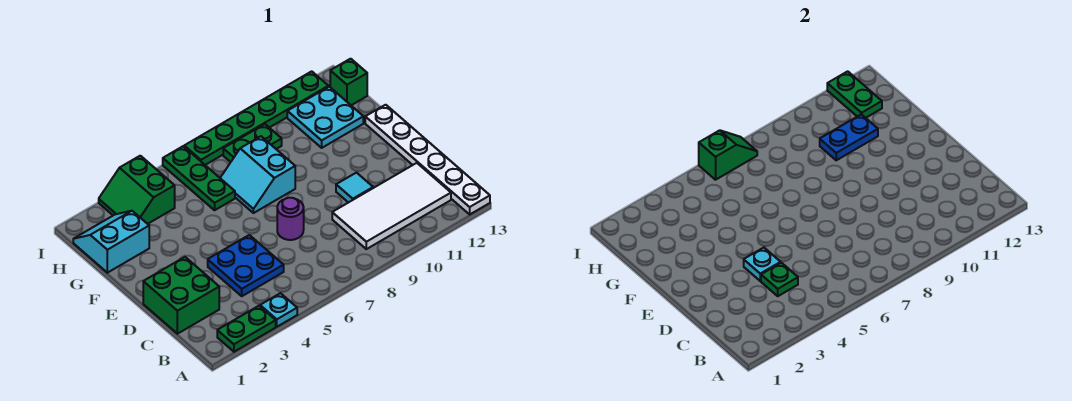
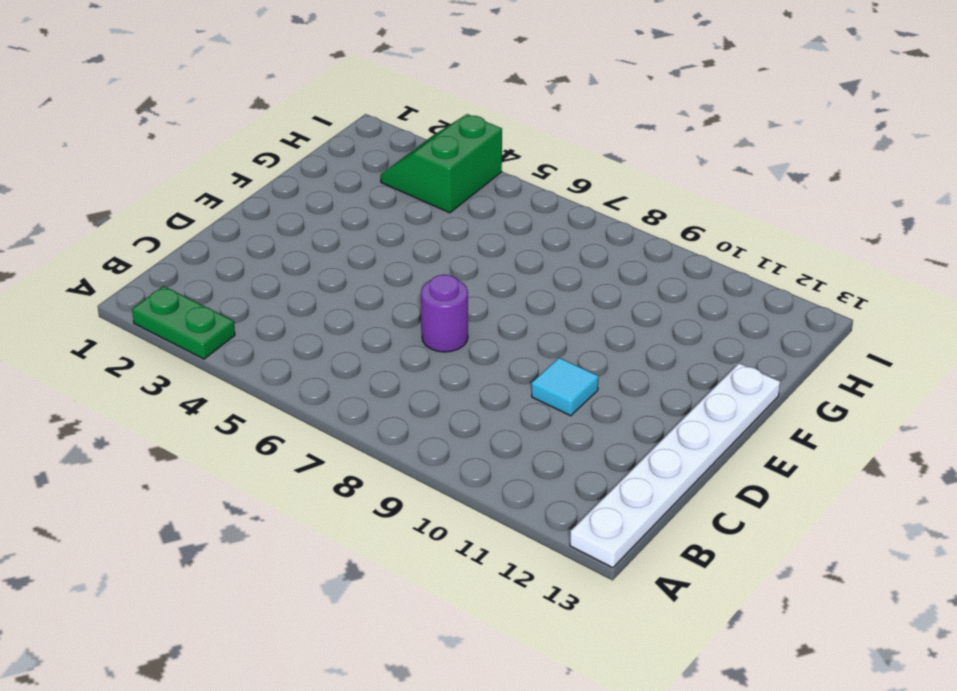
none -> cyan plate A4 level 1
none -> white tile B9:C12 level 1
none -> green brick C1:D2 level 1

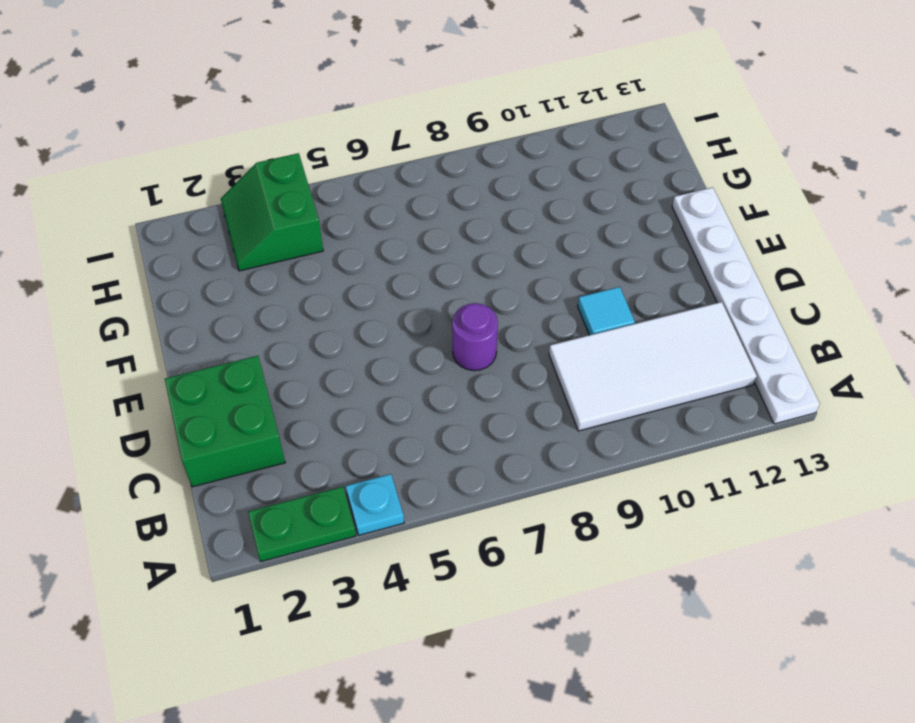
none -> blue plate C4:D5 level 1
none -> cyan slope F7:G8 level 1 top 8
none -> cyan slope G1:H2 level 1 top G

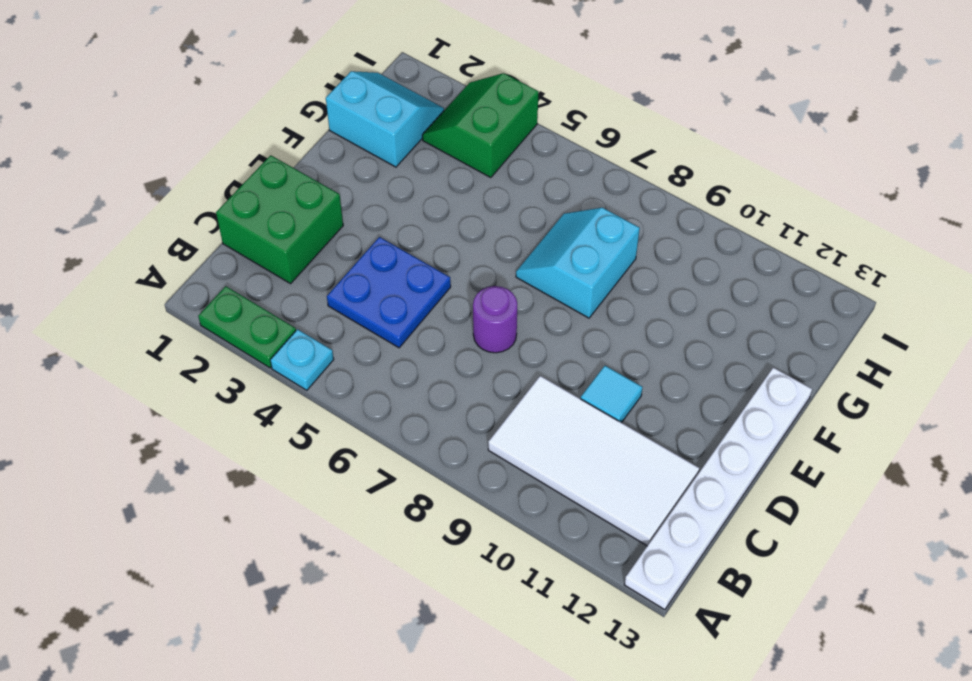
none -> green plate G6:I6 level 1
none -> cyan plate G11:H12 level 1
none -> green plate H8:H9 level 1

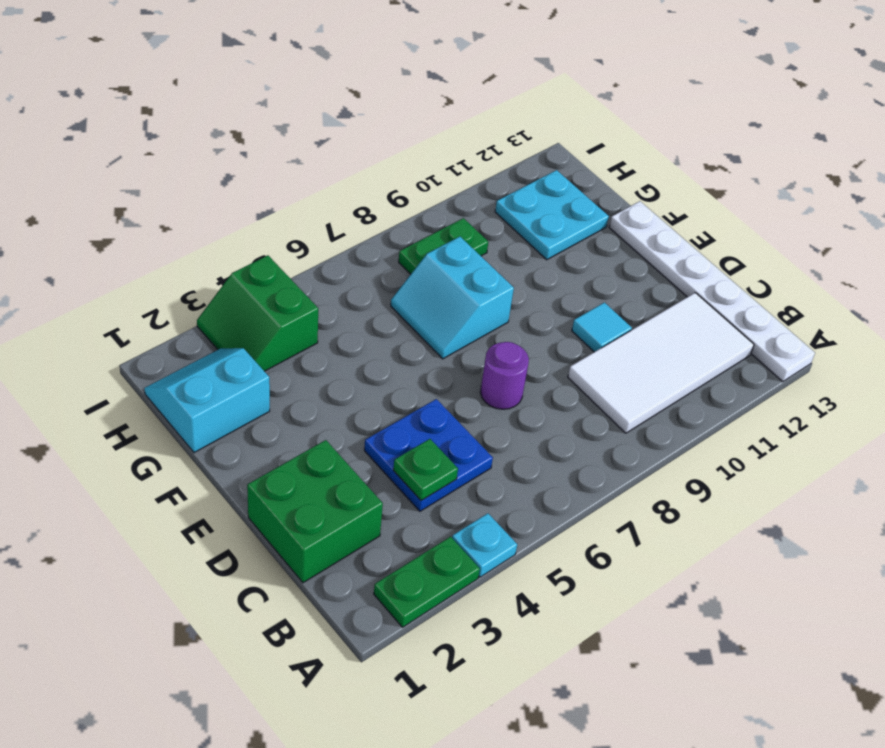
none -> green plate G6:I6 level 1
none -> green brick H13 level 1
none -> green plate I7:I12 level 1

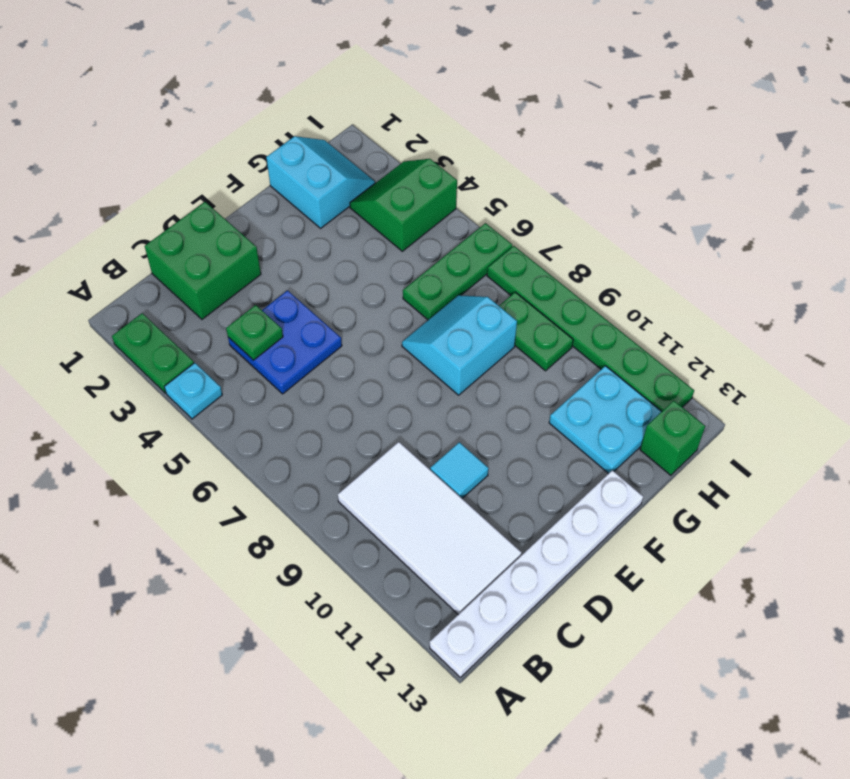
none -> purple round brick D7 level 1
none -> cyan plate D4 level 2
none -> blue plate G10:G11 level 2

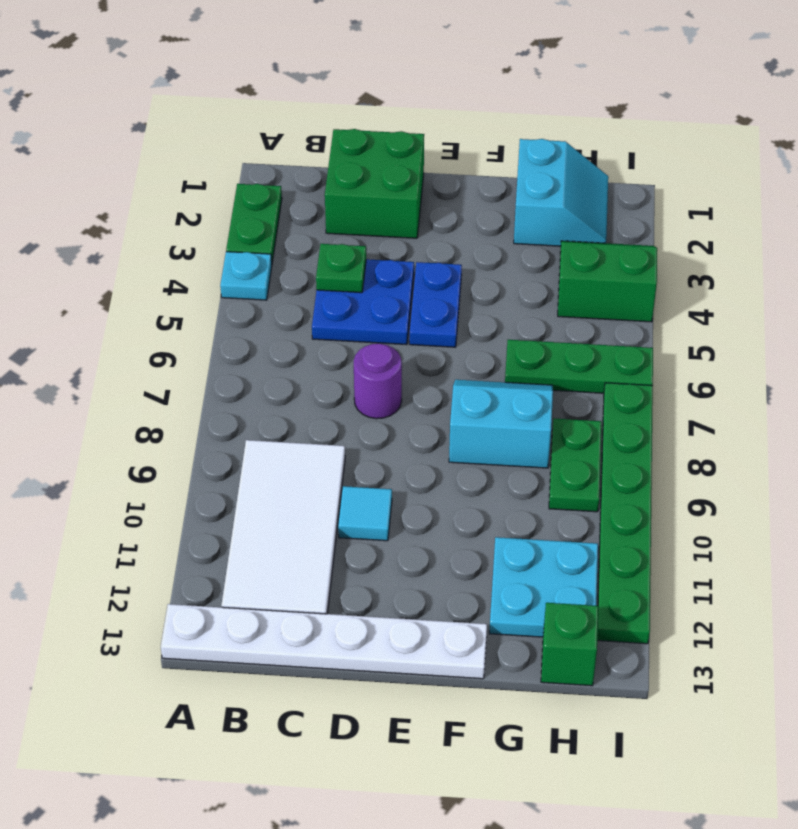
blue plate E4:E5 level 1 -> blue plate G10:G11 level 2
none -> cyan plate D4 level 2
none -> green plate H12:I12 level 2
none -> green slope I6:I7 level 2 top 6

